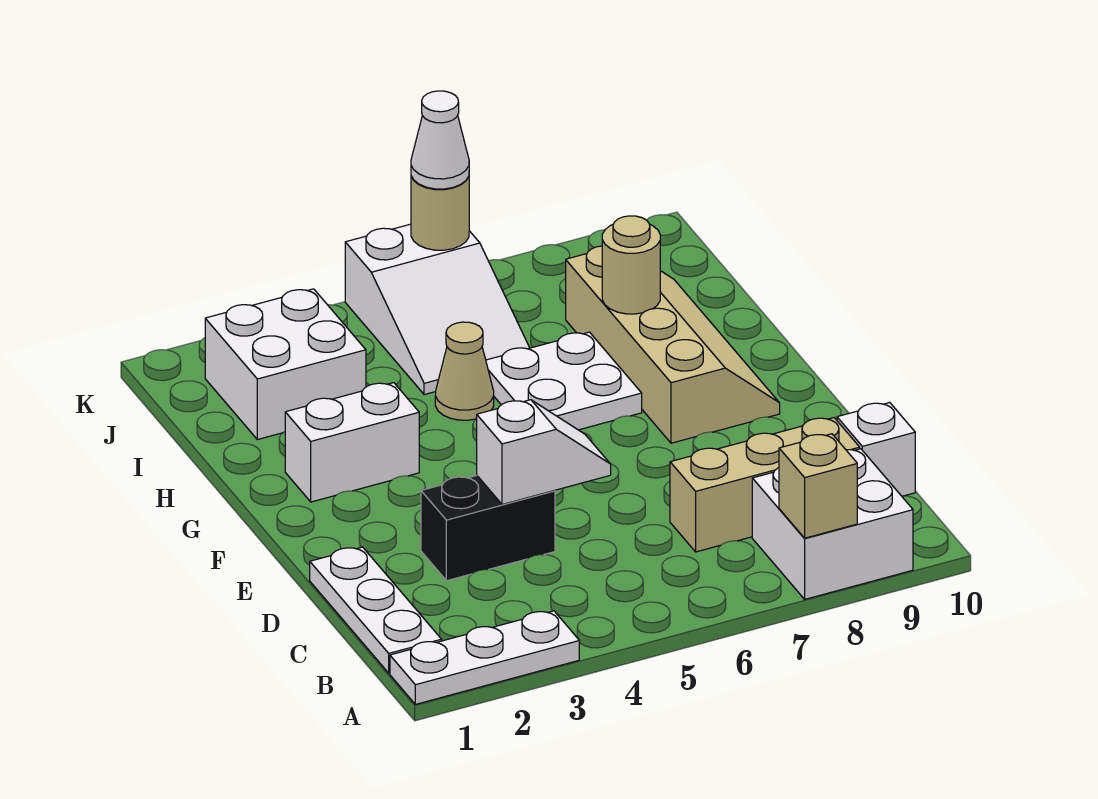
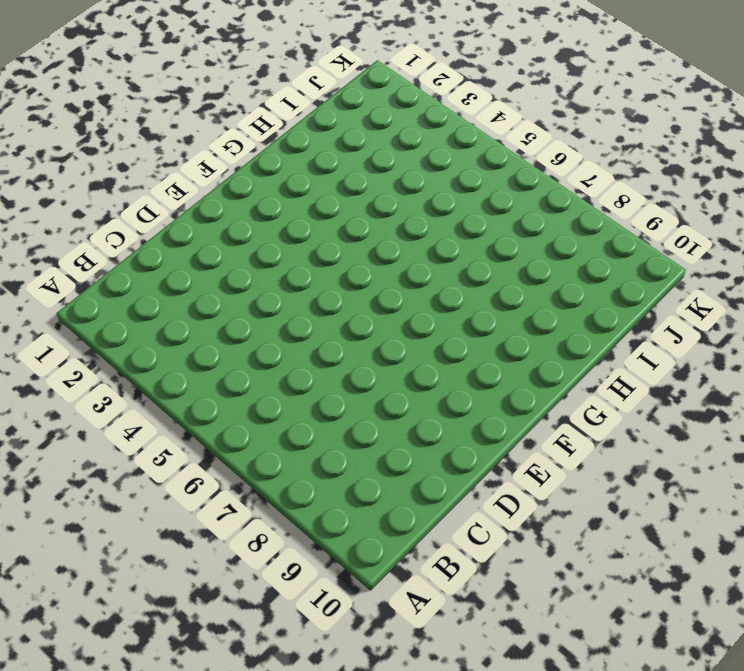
none -> white plate A1:A3 level 1
none -> white brick A8:B9 level 1
none -> white plate B1:D1 level 1

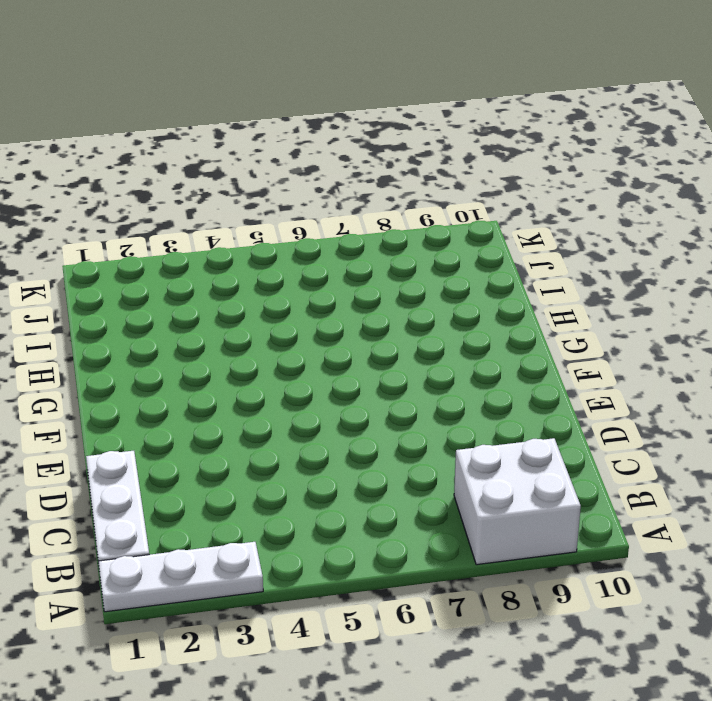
none -> tan brick C7:C9 level 1
none -> white brick C10 level 1
none -> black brick D3:D4 level 1

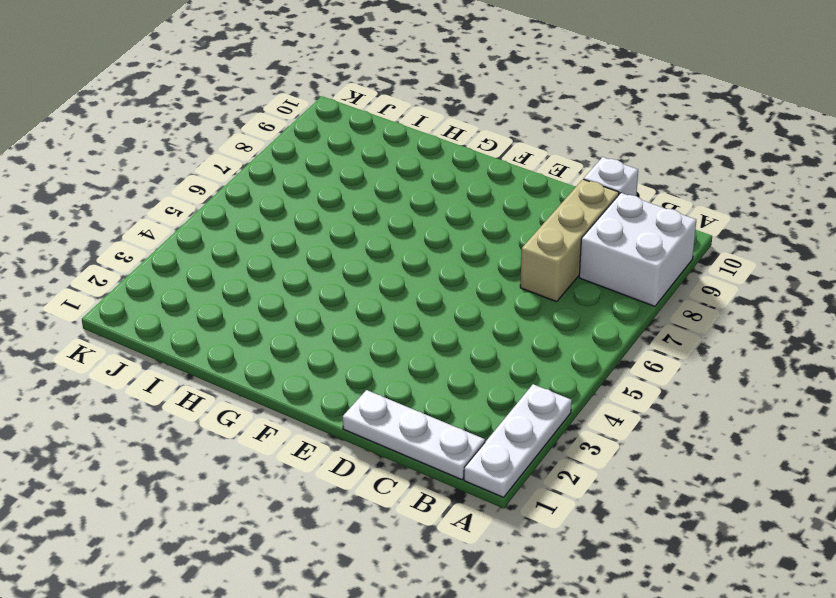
none -> black brick D3:D4 level 1
none -> tan slope F8:I9 level 1 top 8
none -> white brick G2:G3 level 1

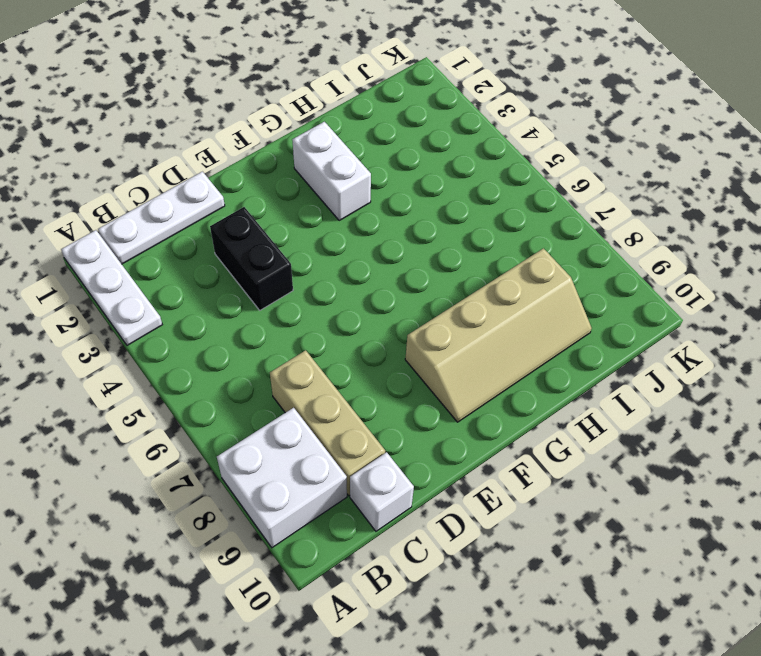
none -> white plate G6:H7 level 1
none -> tan cone H5 level 1
none -> white brick I2:J3 level 1

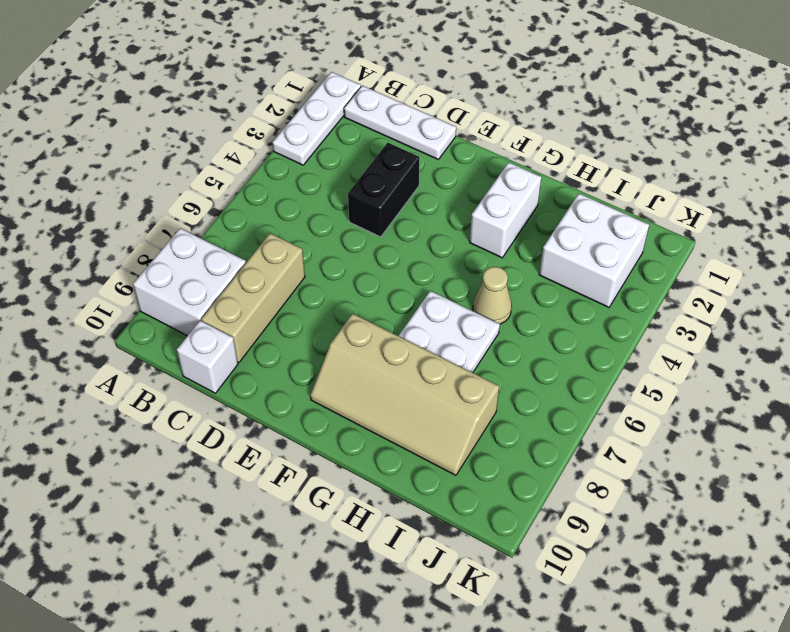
none -> white slope I5:K6 level 1 top K
none -> tan brick A8 level 2
none -> white slope D4:D5 level 2 top 4

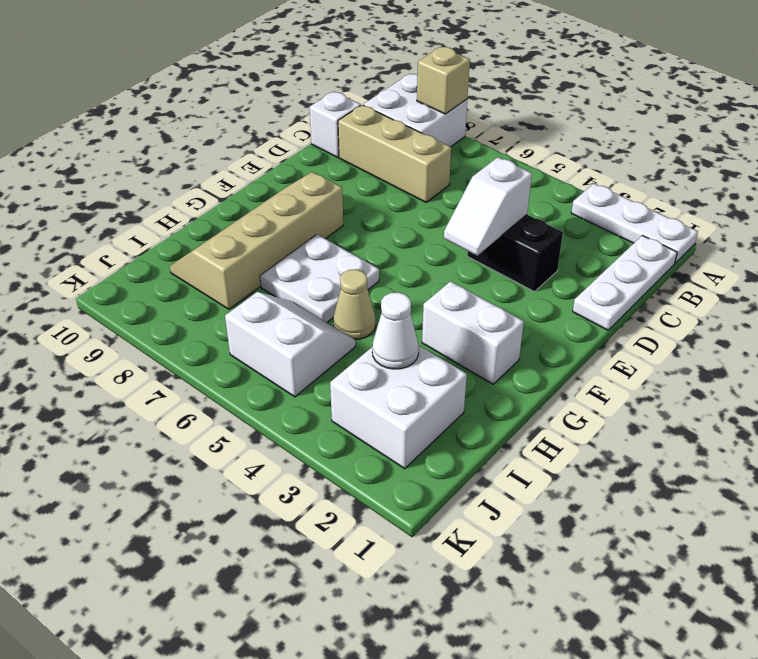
white slope D4:E4 level 2 top D -> white slope D4:D5 level 2 top 4
white cone I3 level 2 -> white cone K6 level 3
white slope I5:J6 level 1 top J -> white slope I5:K6 level 1 top K
none -> tan round brick H8 level 2
none -> tan round brick K6 level 2

